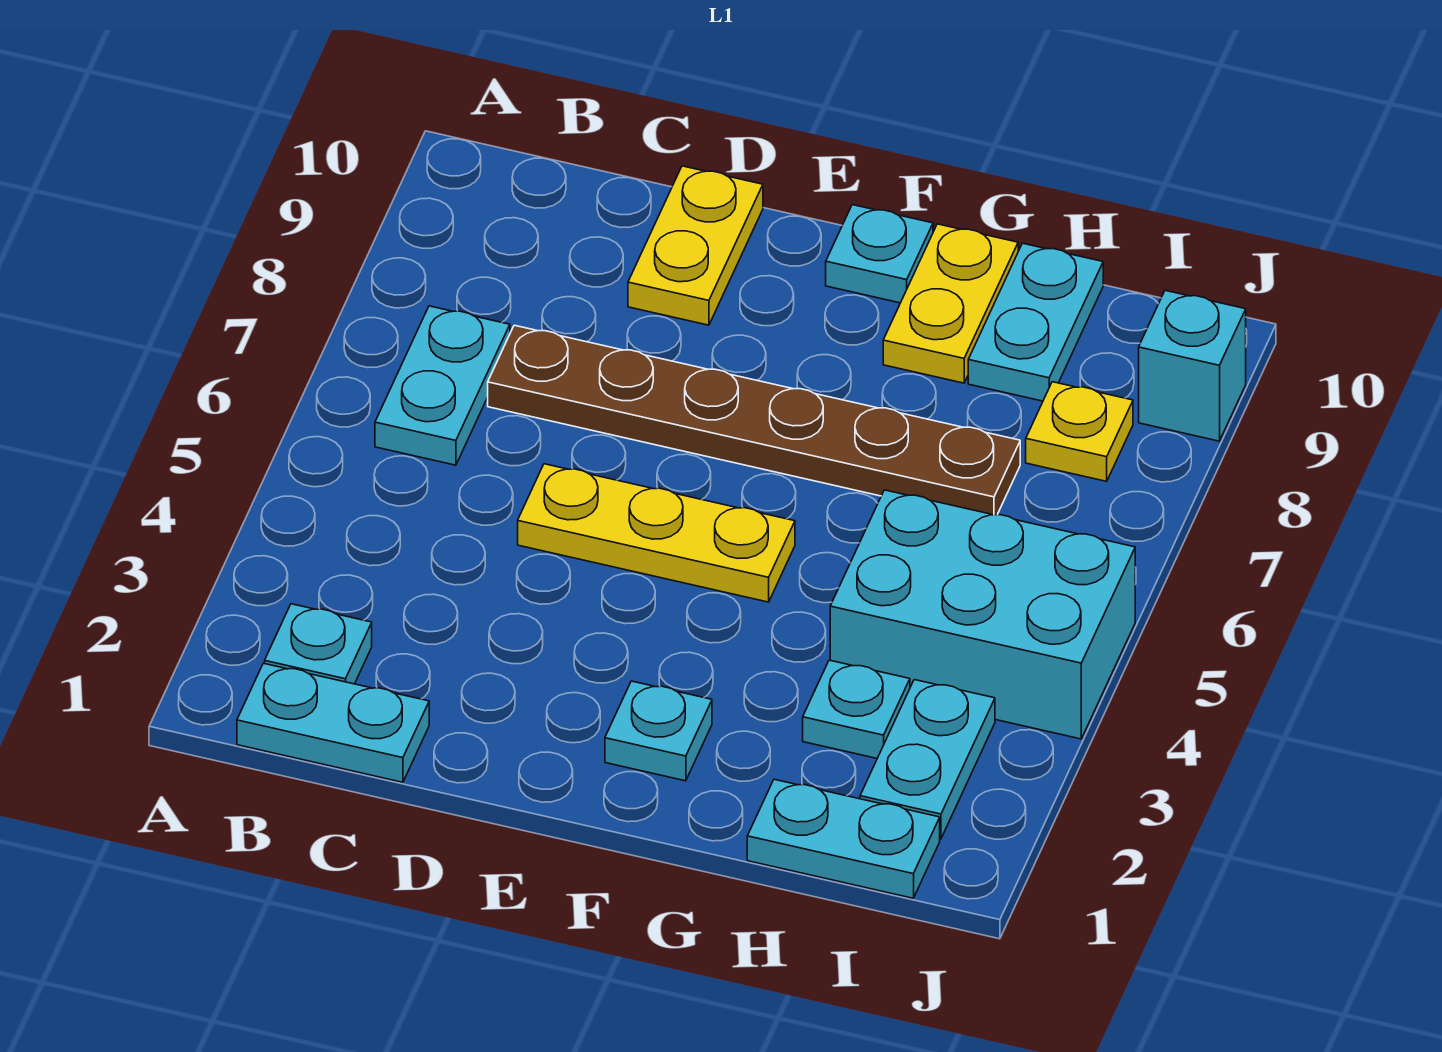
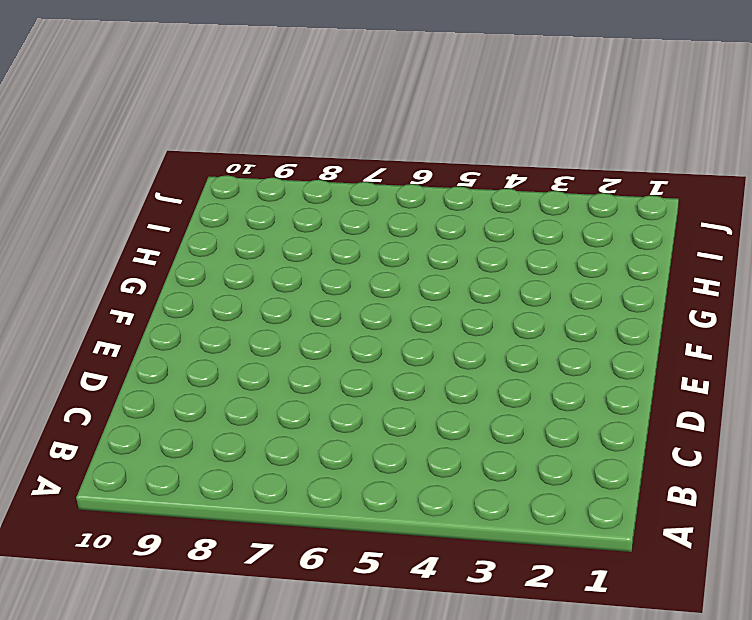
none -> cyan plate B1:C1 level 1
none -> cyan plate B2 level 1
none -> cyan plate B6:B7 level 1

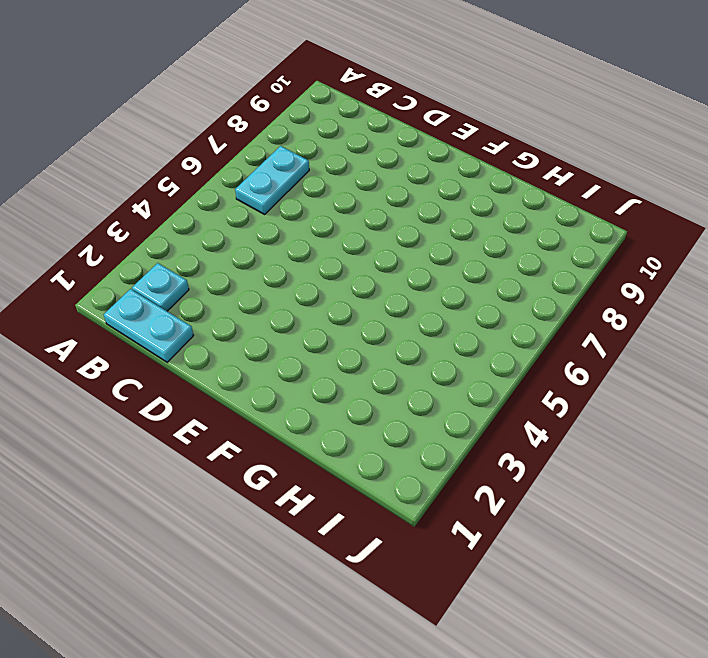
none -> brown plate C7:H7 level 1
none -> yellow plate D5:F5 level 1
none -> yellow plate D9:D10 level 1

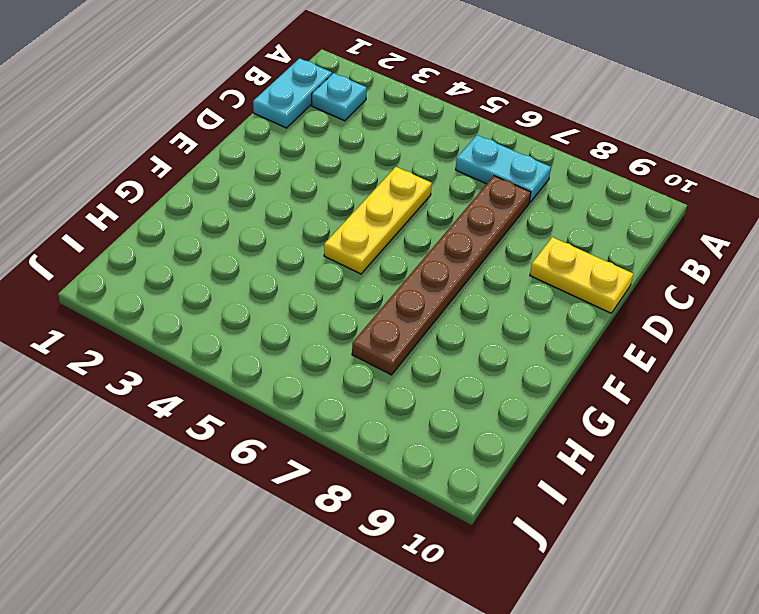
none -> cyan plate F2 level 1
none -> cyan plate F10 level 1
none -> yellow plate G9:G10 level 1

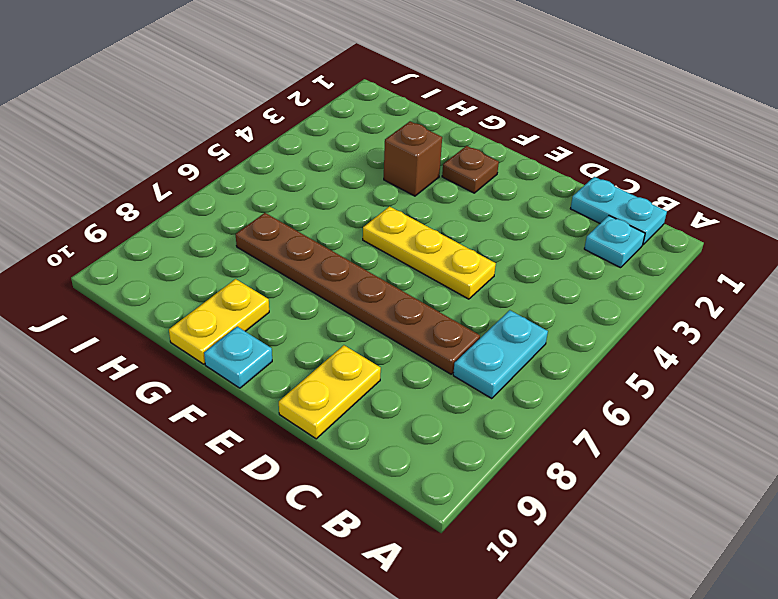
brown plate F2 level 1 -> cyan plate F2 level 1
brown brick G3 level 1 -> none
none -> cyan plate H1:I1 level 1
none -> cyan plate H3 level 1
none -> cyan brick H4:J5 level 1

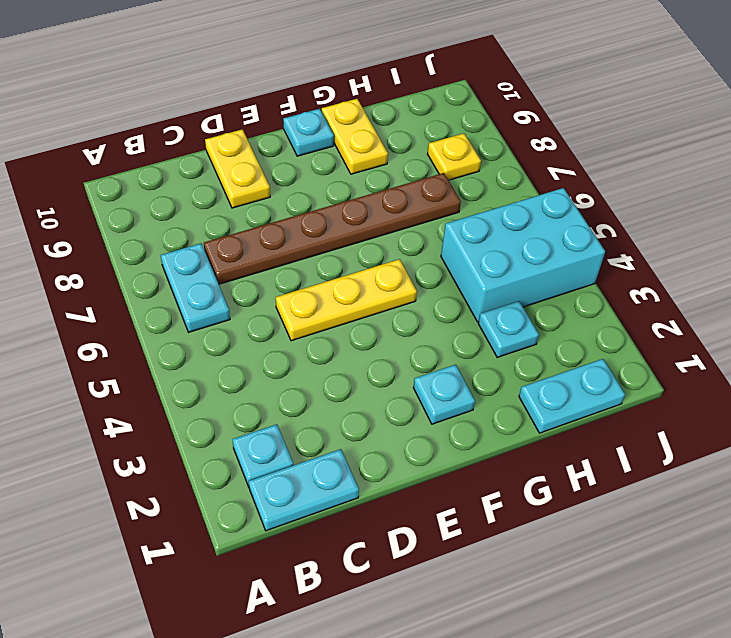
none -> cyan plate H9:H10 level 1
none -> cyan plate I2:I3 level 1
none -> cyan brick J9 level 1

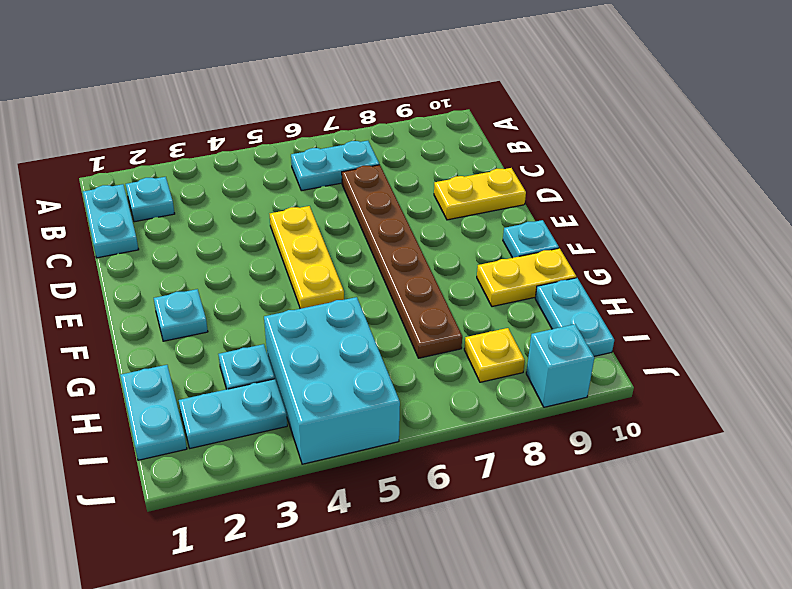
cyan plate H10:I10 level 1 -> cyan plate H9:H10 level 1

